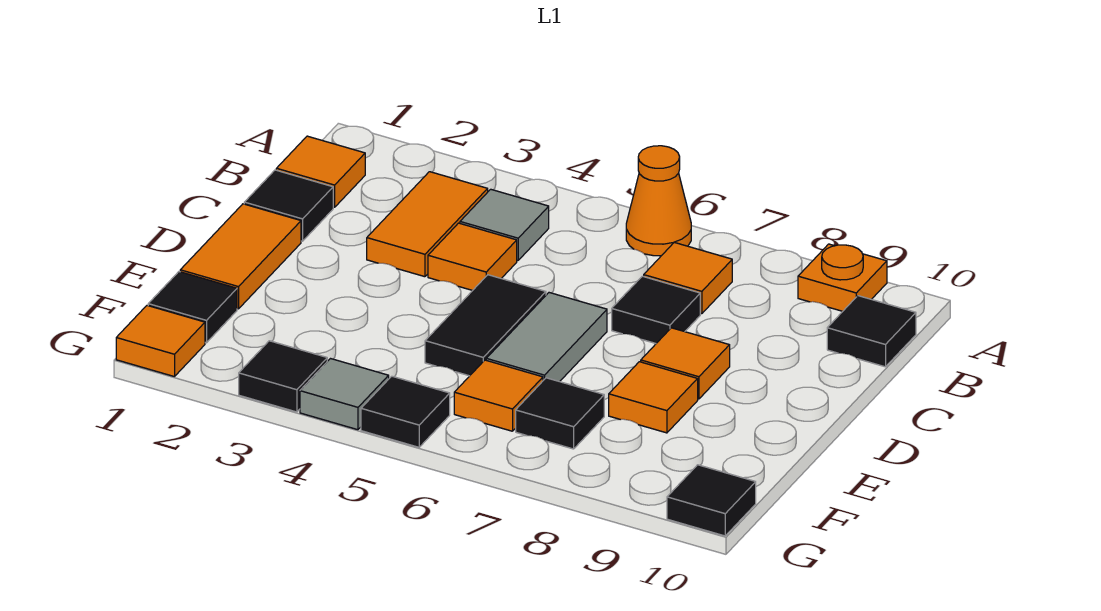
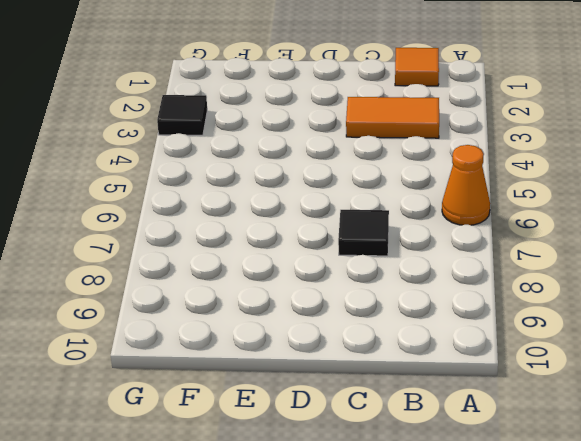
none -> orange plate A9 level 1
none -> grey tile B4 level 1
none -> orange tile B7 level 1

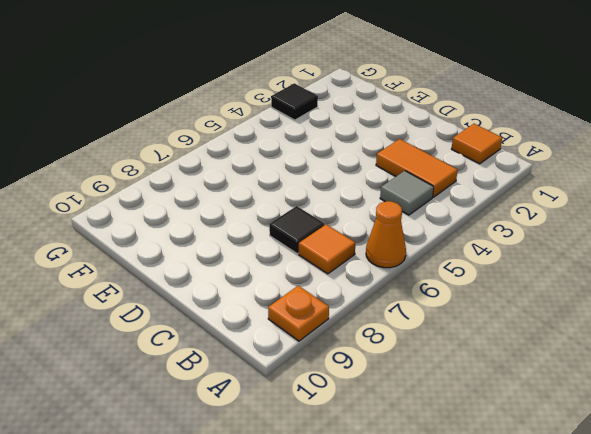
none -> black tile B10 level 1
none -> black tile C1 level 1
none -> orange tile C4 level 1

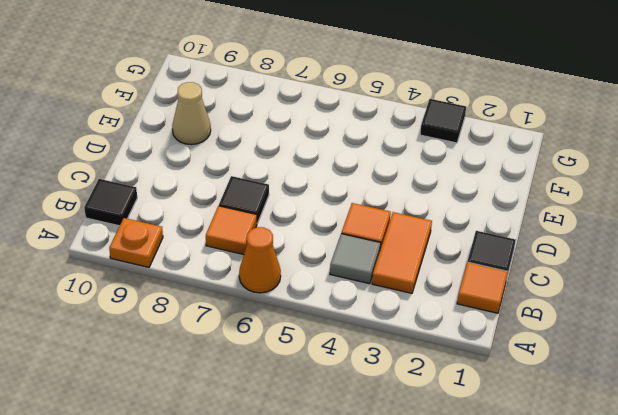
tan cone E9 level 1 -> none
none -> orange tile D1:E1 level 1
none -> black tile D5:E5 level 1
none -> grey tile D6:E6 level 1

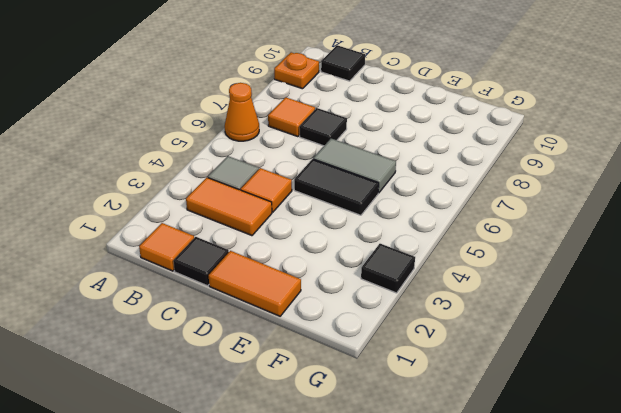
none -> orange tile D8 level 1
none -> orange tile E8 level 1
none -> black tile F1 level 1

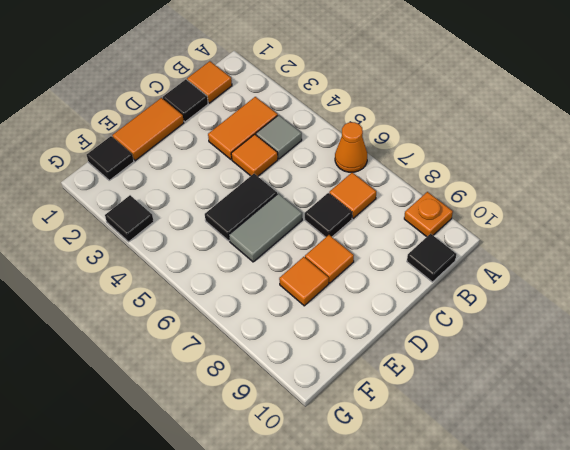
none -> orange tile F6 level 1
none -> black tile F7 level 1
none -> orange tile G1 level 1

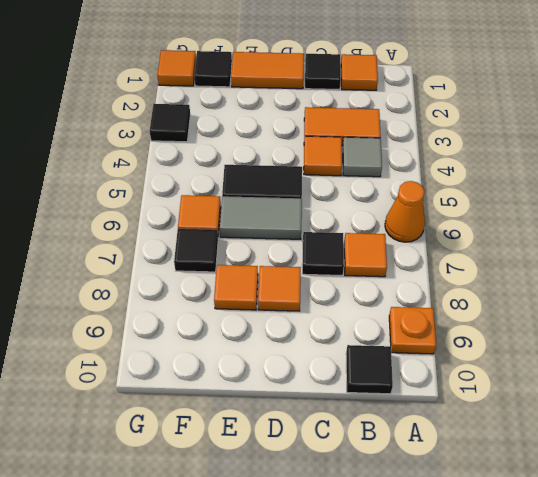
none -> grey tile G4 level 1
none -> black tile G5 level 1
none -> black tile G10 level 1

